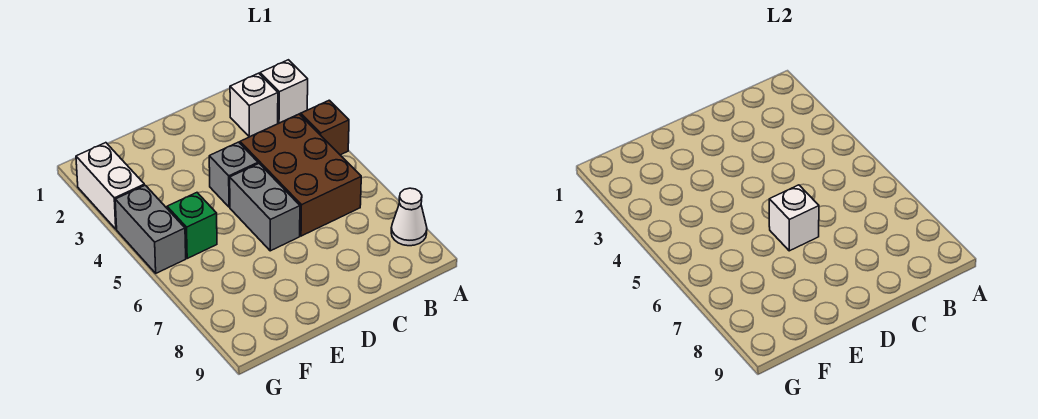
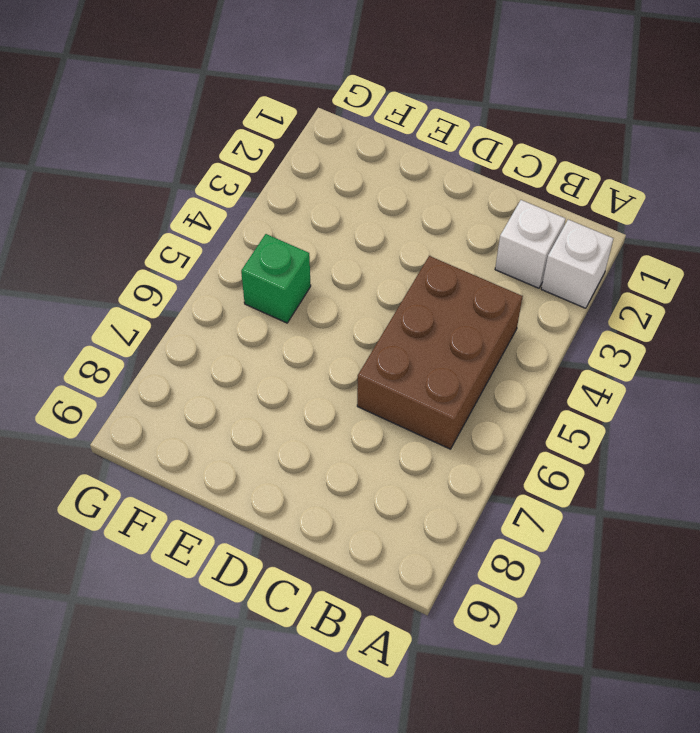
none -> brown brick A4 level 1
none -> white cone A8 level 1

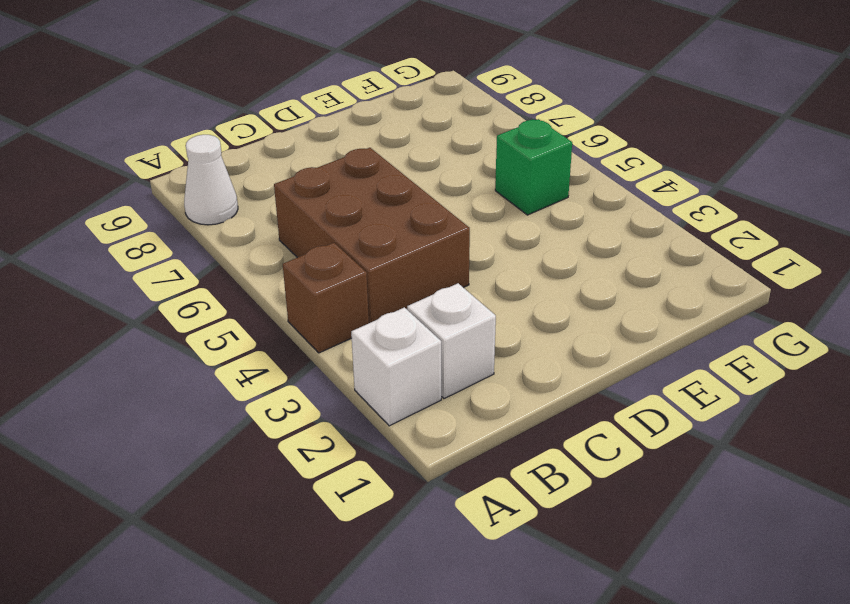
none -> grey brick D4 level 1
none -> grey brick D5:D6 level 1

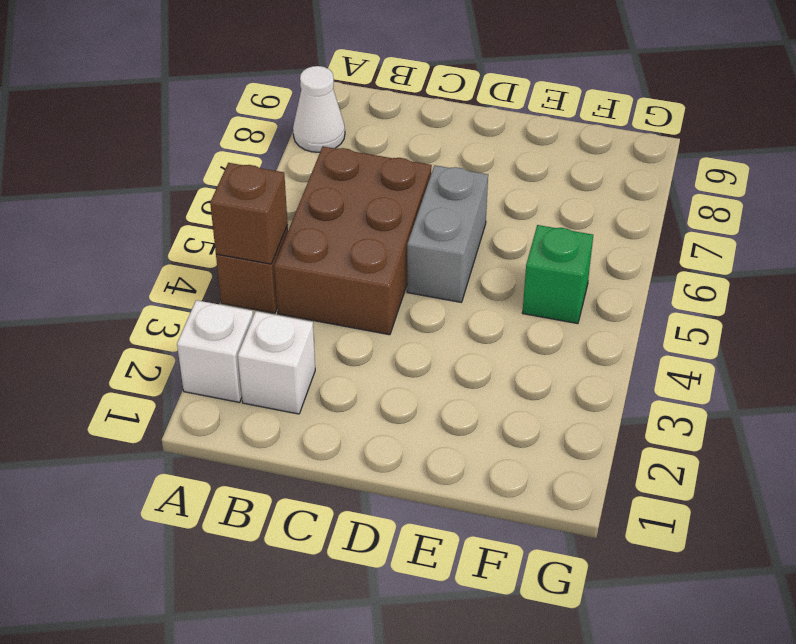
brown brick A4 level 2 -> none
none -> grey brick D4 level 1
none -> white brick G2:G3 level 1

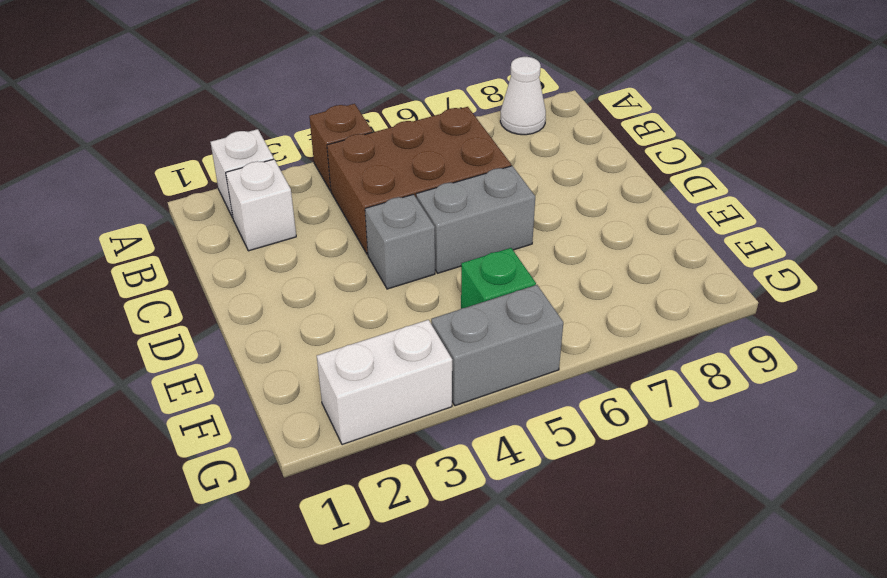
none -> white brick D6 level 2

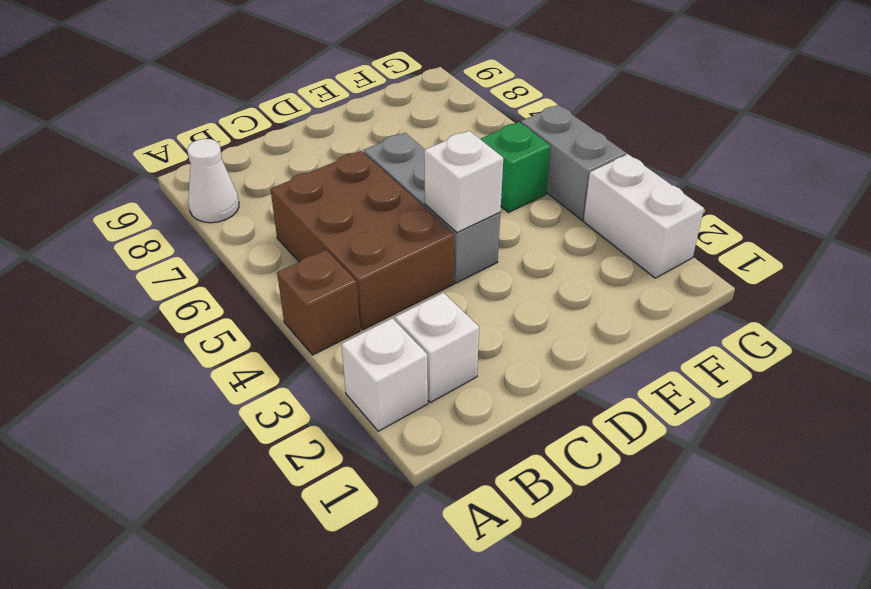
white brick D4 level 2 -> white brick D6 level 2

